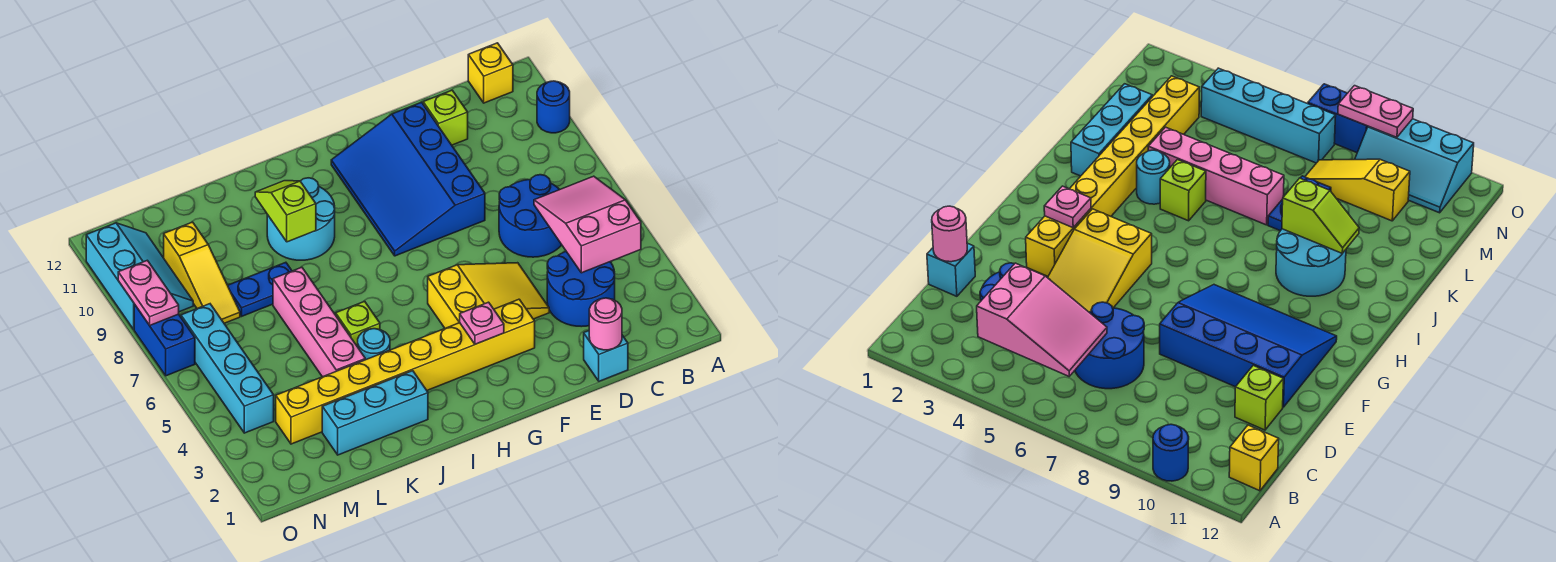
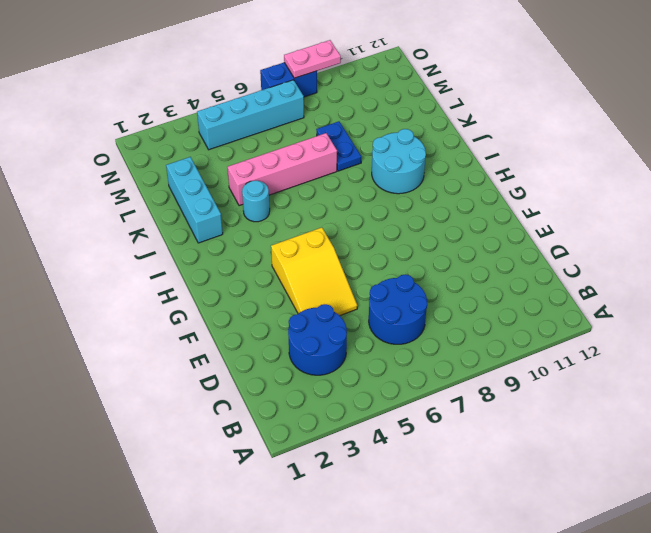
none -> blue round brick A10 level 1
none -> yellow brick B12 level 1
none -> cyan brick D1 level 1

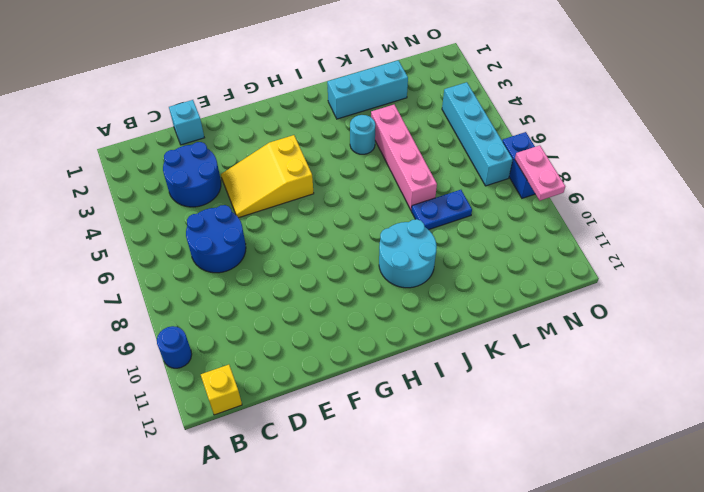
none -> lime brick D11 level 1
none -> blue slope E8:G11 level 1 top E
none -> yellow brick F3:M3 level 1

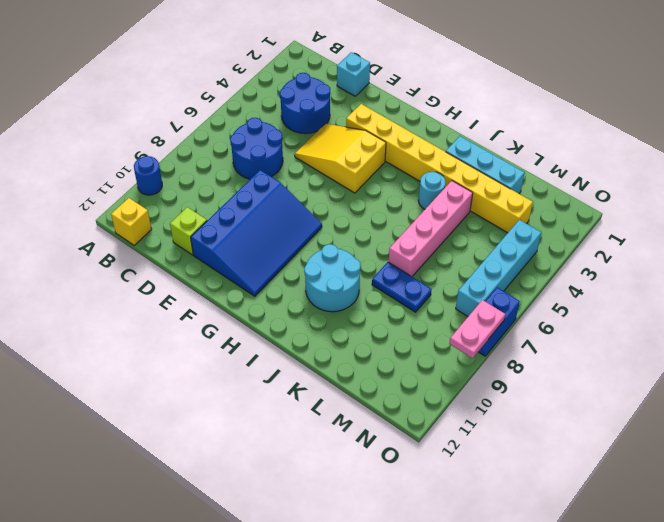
none -> lime brick J5 level 1
none -> yellow slope M8:M10 level 1 top 10
none -> cyan slope N9:O11 level 1 top O

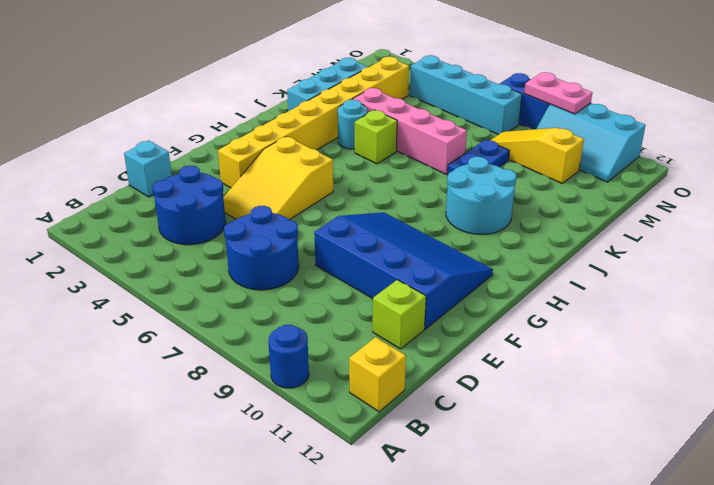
none -> pink slope B4:C6 level 2 top 4
none -> pink round brick D1 level 2
none -> pink plate G3 level 2

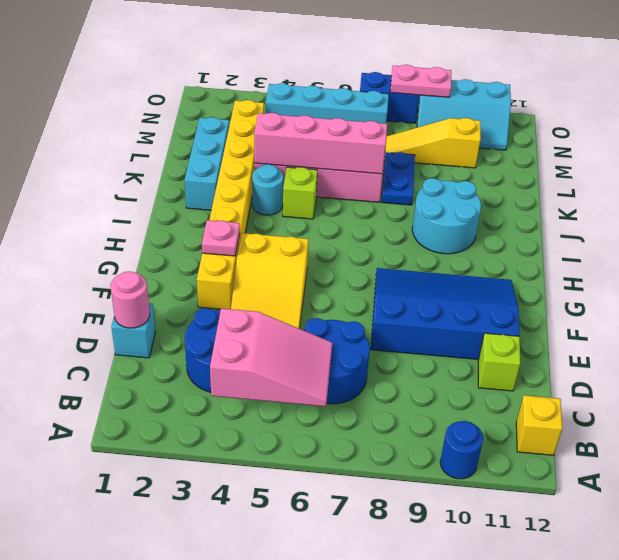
pink brick K4:K7 level 2 -> none
none -> lime slope J9:J10 level 2 top 9

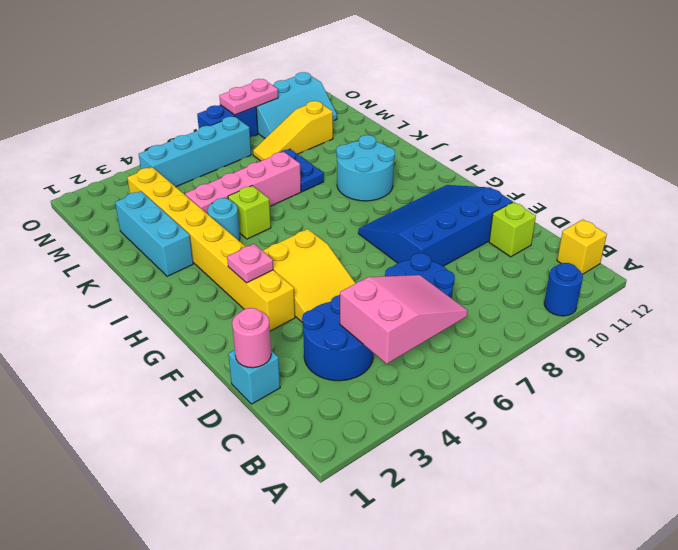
none -> lime slope J9:J10 level 2 top 9

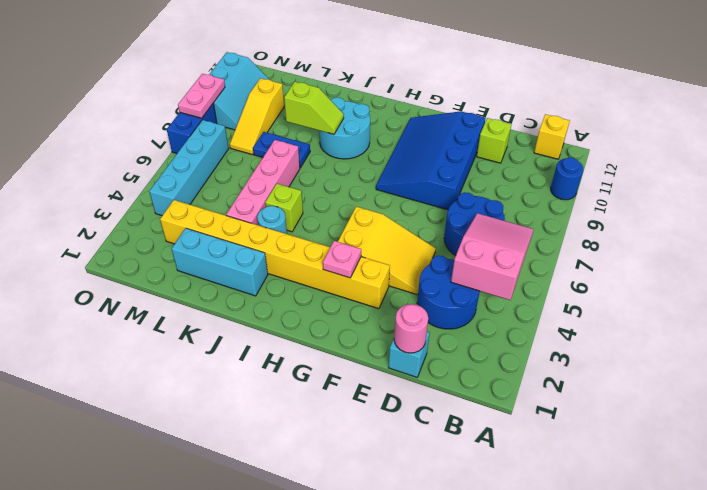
lime slope J9:K9 level 2 top K -> lime slope J9:J10 level 2 top 9

